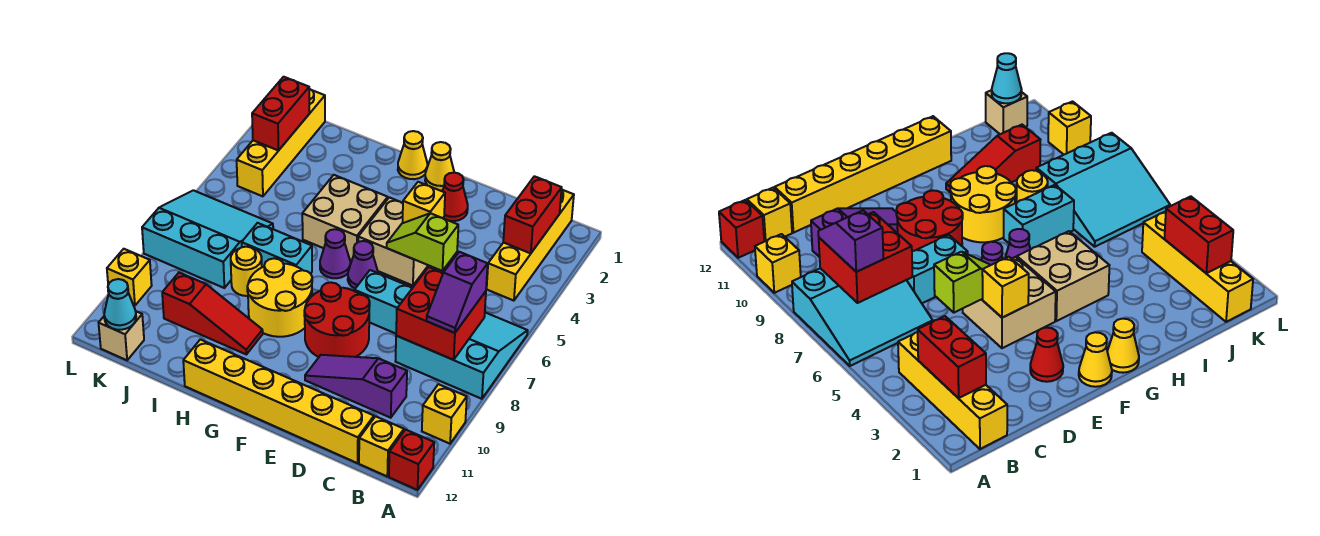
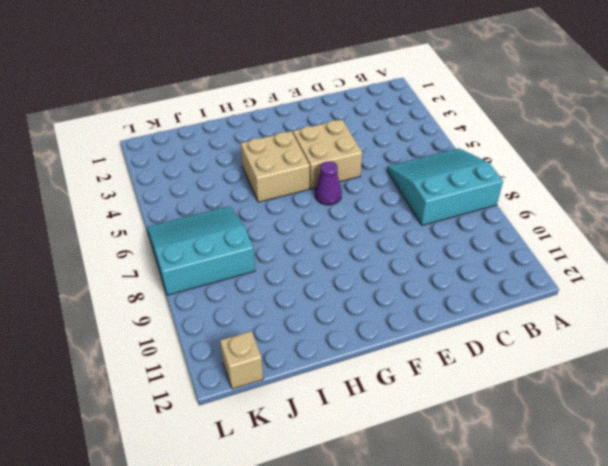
none -> yellow brick A10 level 1
none -> red brick A12 level 1
none -> yellow brick B1:B4 level 1
none -> yellow brick B12 level 1

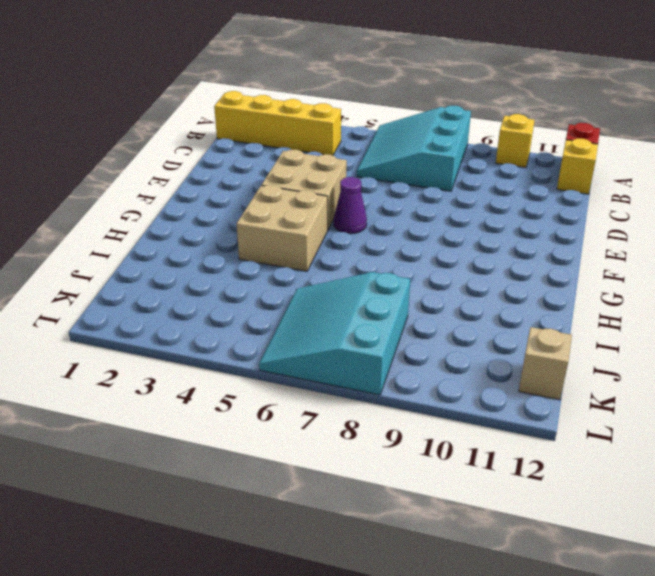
none -> purple slope C10:E10 level 1 top C
none -> yellow brick C12:H12 level 1
none -> cyan brick D7:E7 level 1
none -> red cone E2 level 1

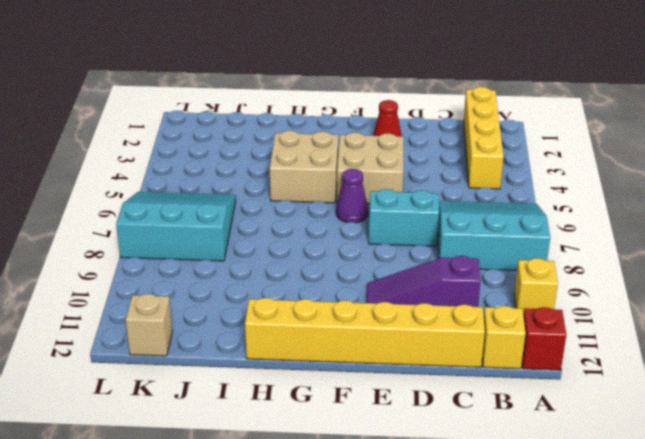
none -> red round brick E8:F9 level 1
none -> yellow cone F1 level 1
none -> yellow cone G1 level 1
none -> purple cone G6 level 1

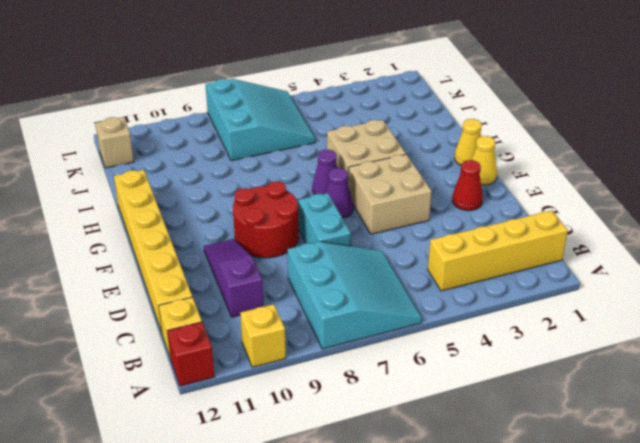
none -> yellow round brick G8:H9 level 1
none -> cyan brick H7:I7 level 1
none -> red slope H10:J10 level 1 top J
none -> yellow round brick I8 level 1

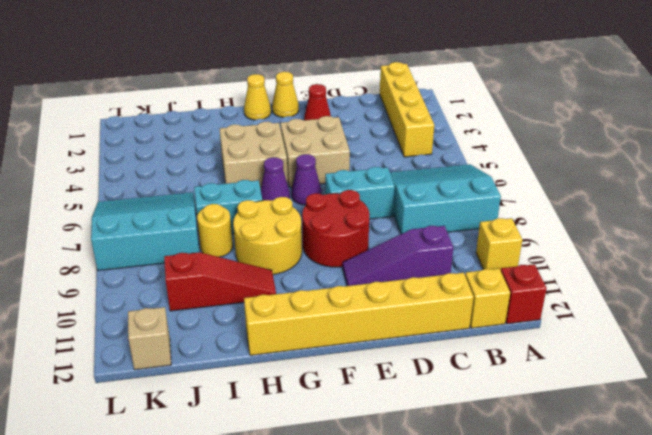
none -> yellow brick K1:K4 level 1
none -> yellow brick L10 level 1
none -> red brick B2:B3 level 2
none -> red brick B7:C8 level 2

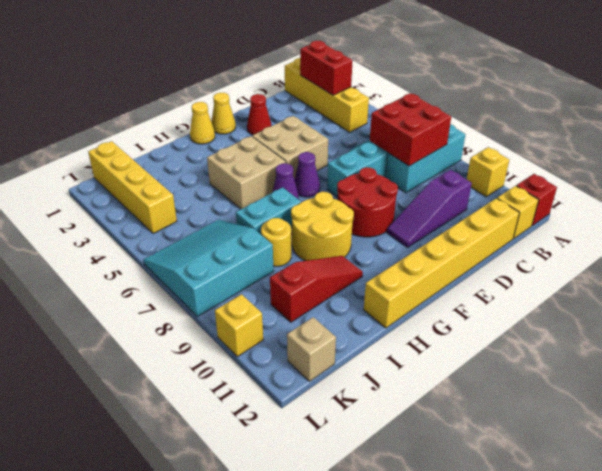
none -> lime slope D5:E5 level 2 top D
none -> yellow brick E4 level 2
none -> red brick K2:K3 level 2
none -> cyan cone K12 level 2

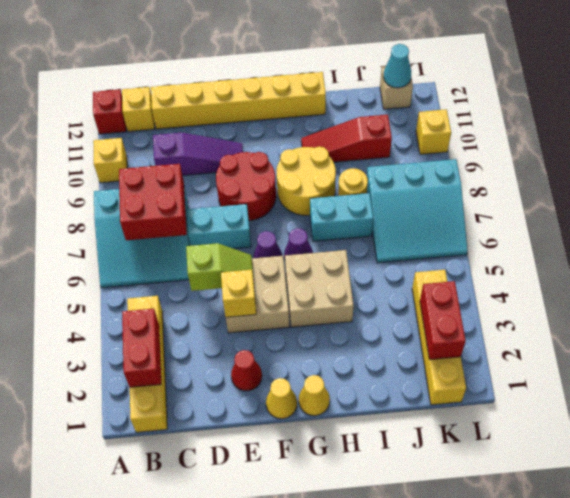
none -> purple slope B7:B8 level 3 top 7

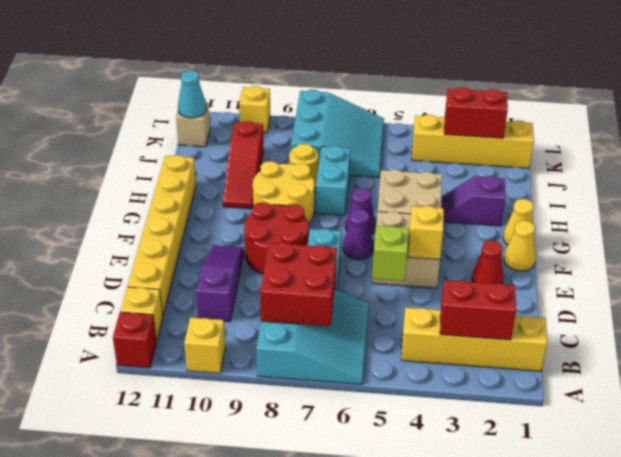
purple slope H2:H3 level 1 top 2 -> purple slope B7:B8 level 3 top 7

